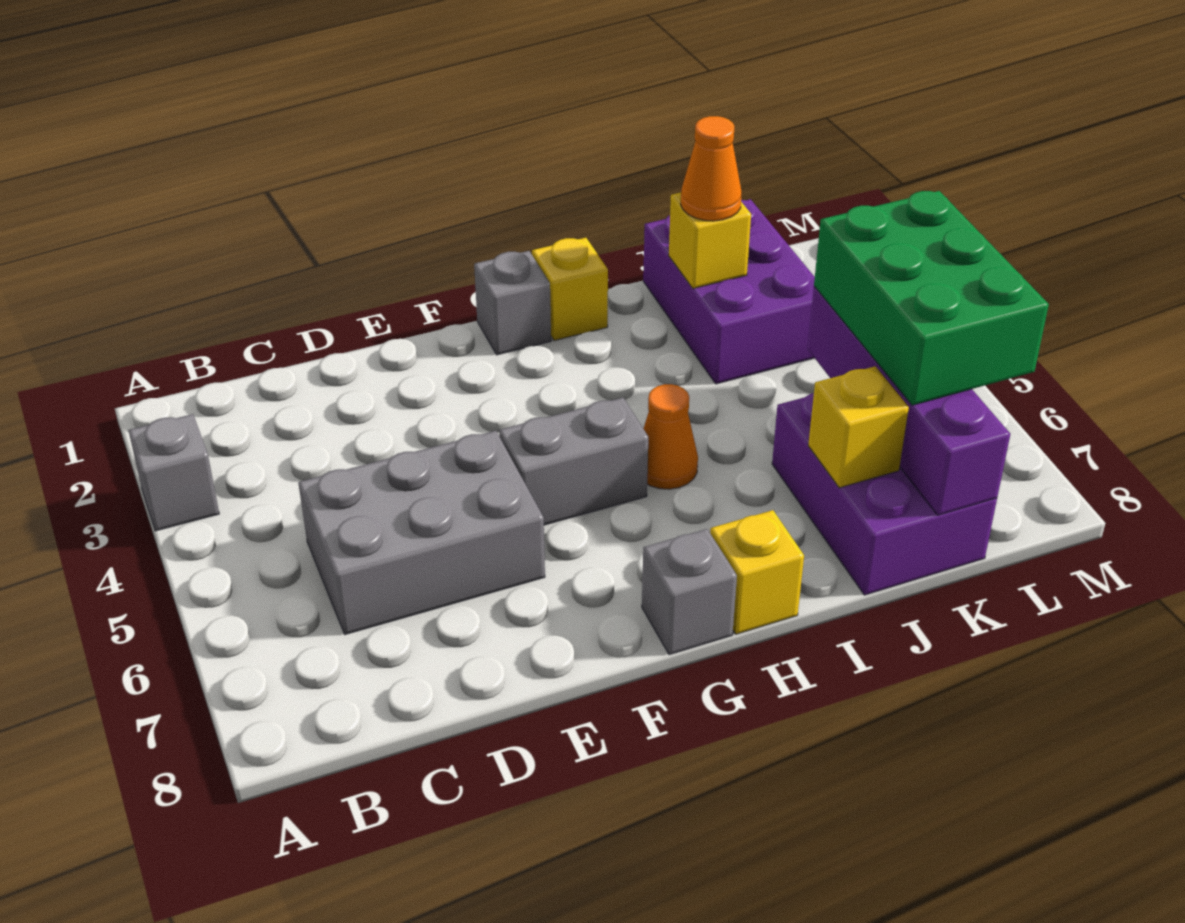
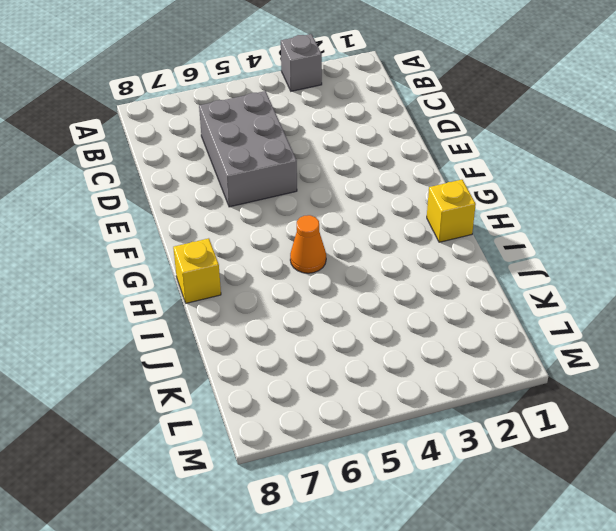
none -> grey brick F5:G5 level 1
none -> grey brick G1 level 1
none -> grey brick G8 level 1

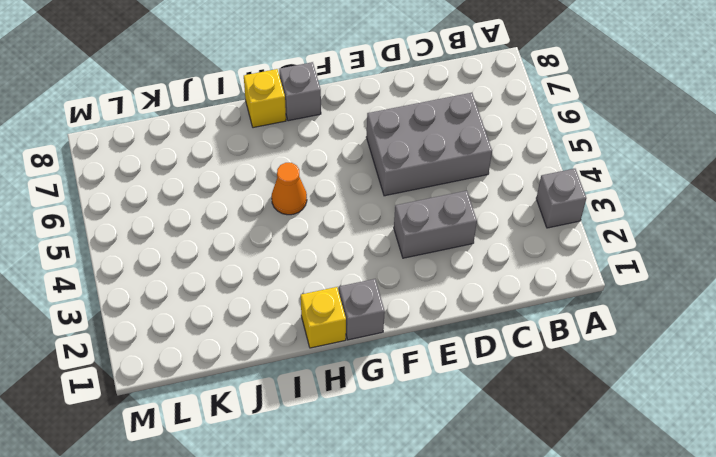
grey brick D3:E3 level 1 -> grey brick F5:G5 level 1
none -> purple brick J1:K3 level 1
none -> purple brick J6:K8 level 1
none -> yellow brick J2 level 2

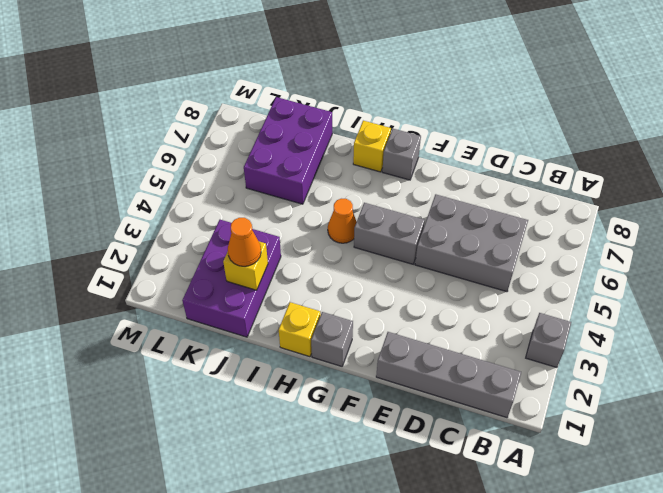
grey brick B1:E1 level 1 -> none
none -> yellow brick J7 level 2
none -> purple brick K5:K8 level 2
none -> green brick K5:L7 level 3

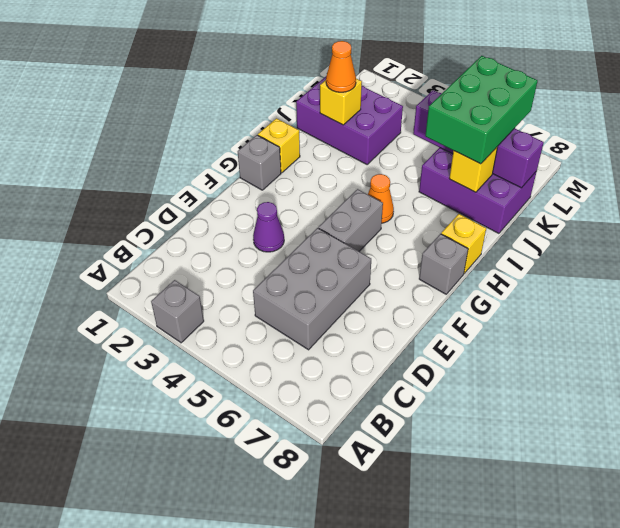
purple cone E3 level 1 -> none
green brick J6:L7 level 3 -> green brick K5:L7 level 3

